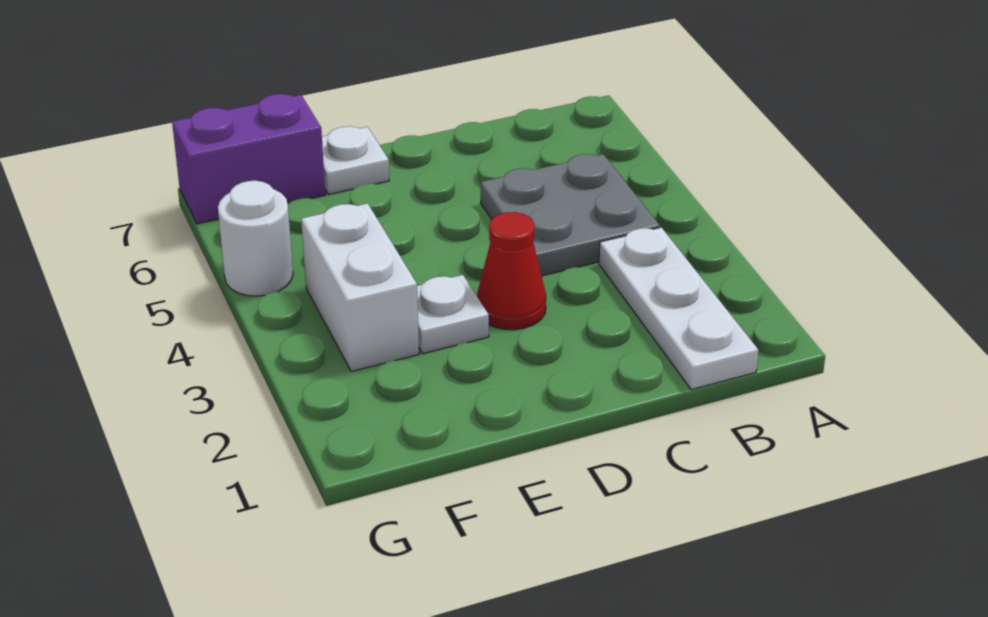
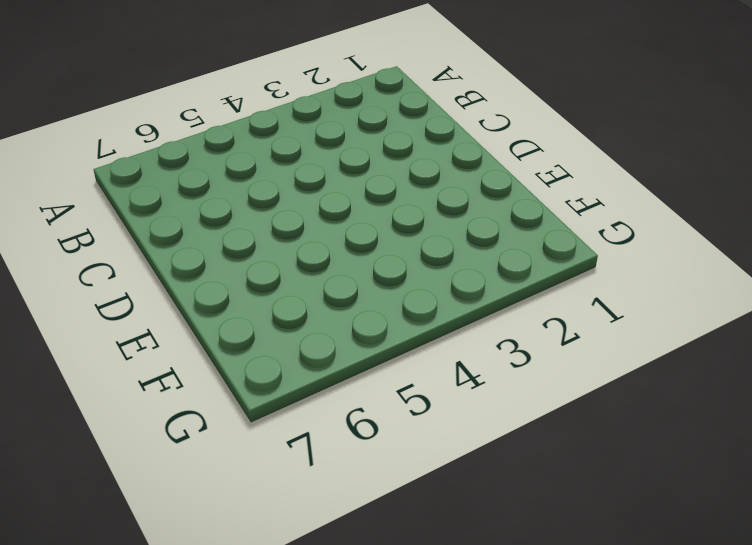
none -> white plate B1:B3 level 1
none -> grey plate B4:C5 level 1

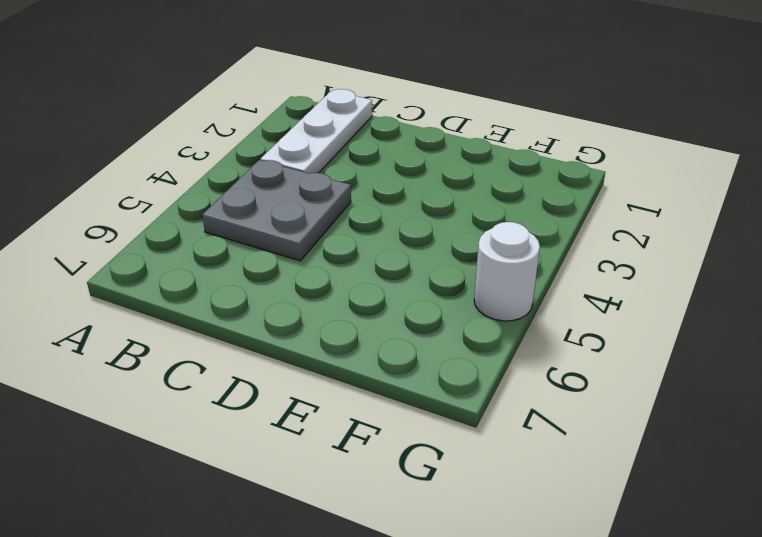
none -> red cone D3 level 1
none -> white plate E3 level 1

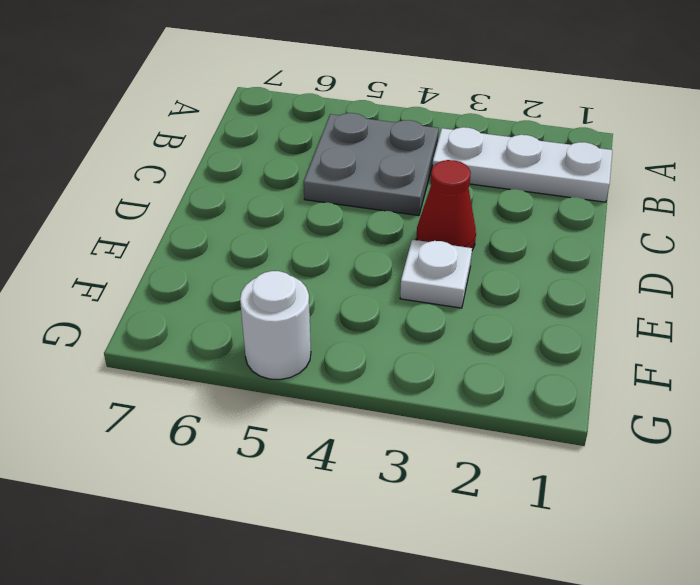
none -> white plate E7 level 1
none -> white brick F3:F4 level 1

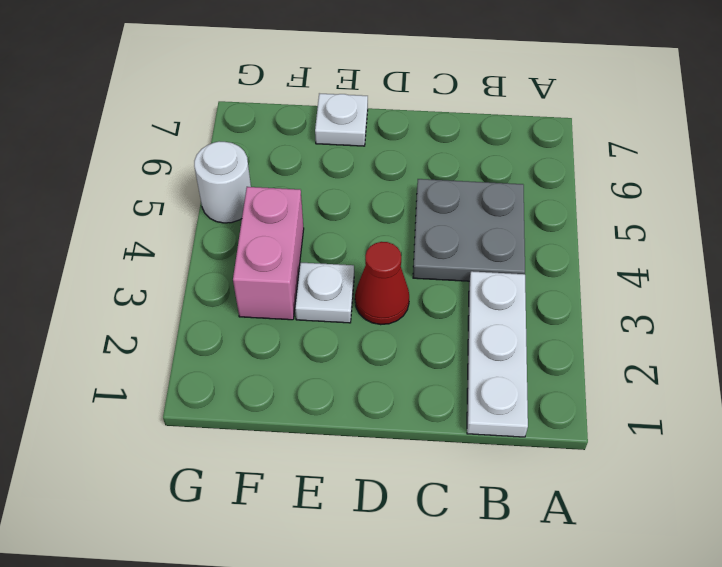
pink brick F3:F4 level 1 -> white brick F3:F4 level 1
none -> purple brick F7:G7 level 1

